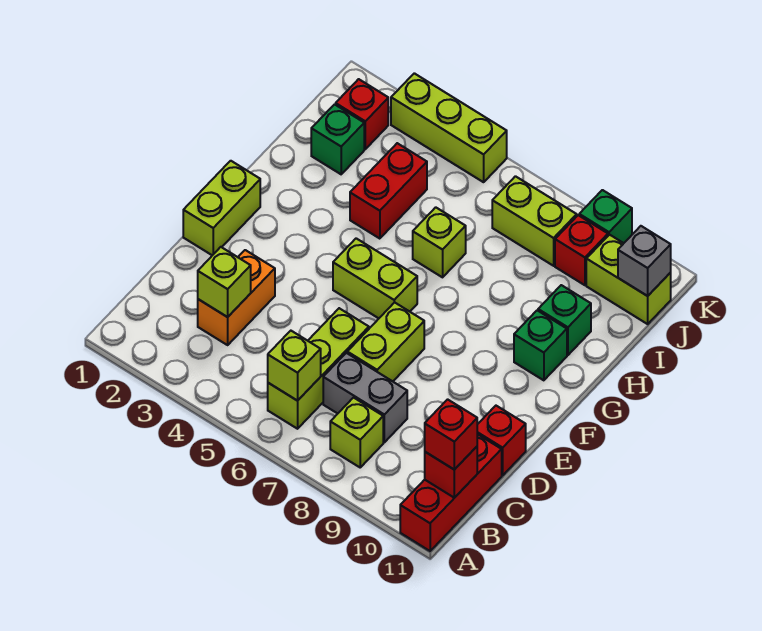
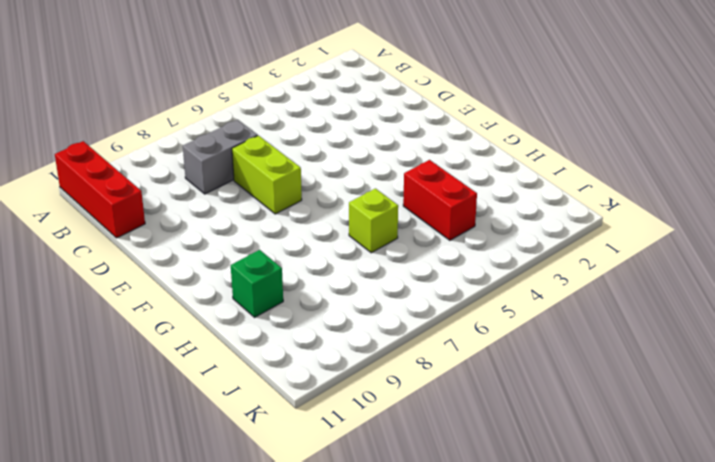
none -> lime brick B6:D6 level 1
none -> lime brick B8 level 1
none -> orange brick C3:D3 level 1

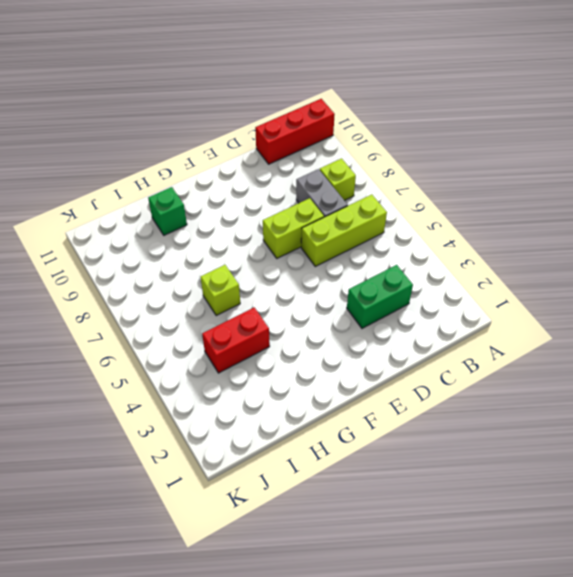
green brick C3:D3 level 1 -> orange brick C3:D3 level 1
none -> red brick D11 level 1
none -> lime brick E1:F1 level 1
none -> lime brick F5:F6 level 1

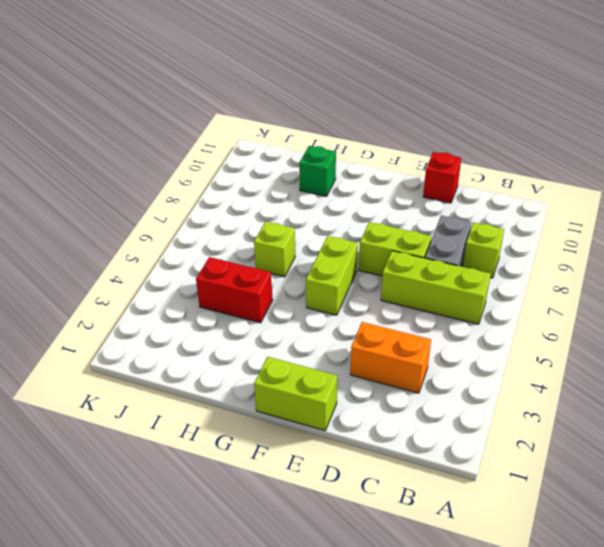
none -> red brick A11:C11 level 1
none -> green brick G10 level 1
none -> green brick I2 level 1

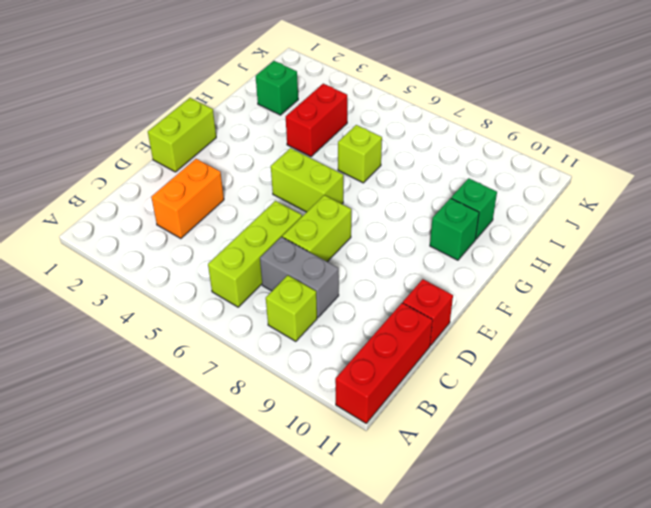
none -> red brick J2 level 1
none -> lime brick J7:J8 level 1
none -> red brick J9 level 1

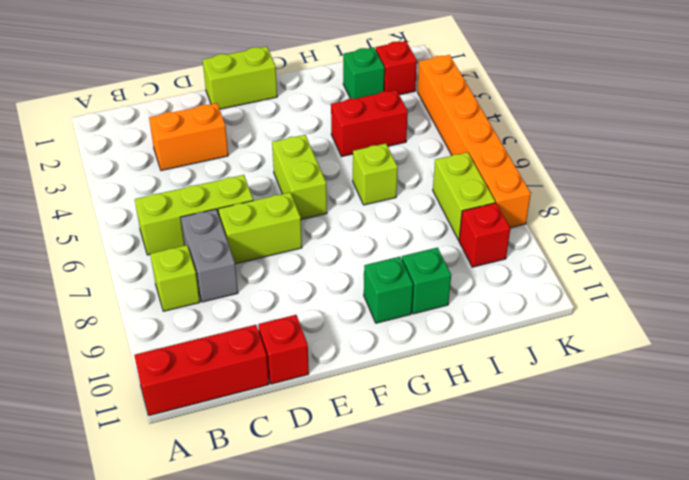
orange brick K3:K8 level 1 -> lime brick K3:K5 level 1
none -> lime brick J10:J11 level 1
none -> green brick K9 level 1
none -> lime brick B6 level 2

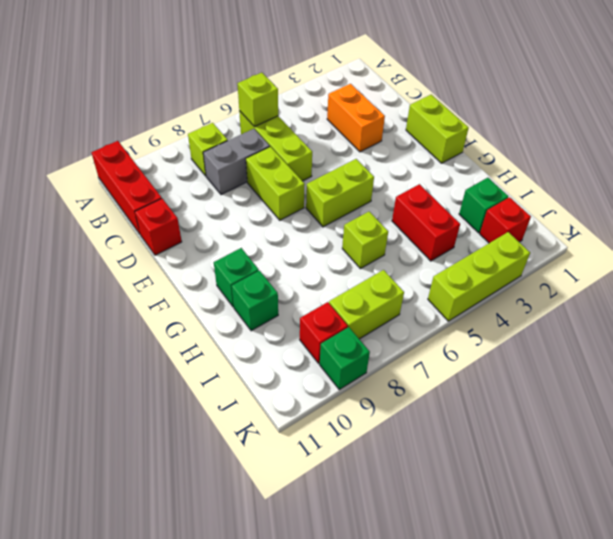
none -> lime brick J10:J11 level 1
none -> red brick B11 level 2
none -> lime brick C3 level 2

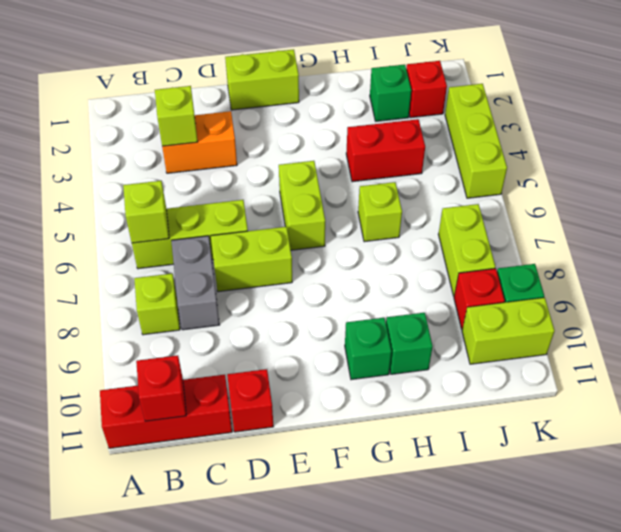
lime brick J10:K10 level 1 -> lime brick J10:J11 level 1
none -> grey brick J11 level 2
none -> red brick B11 level 3

